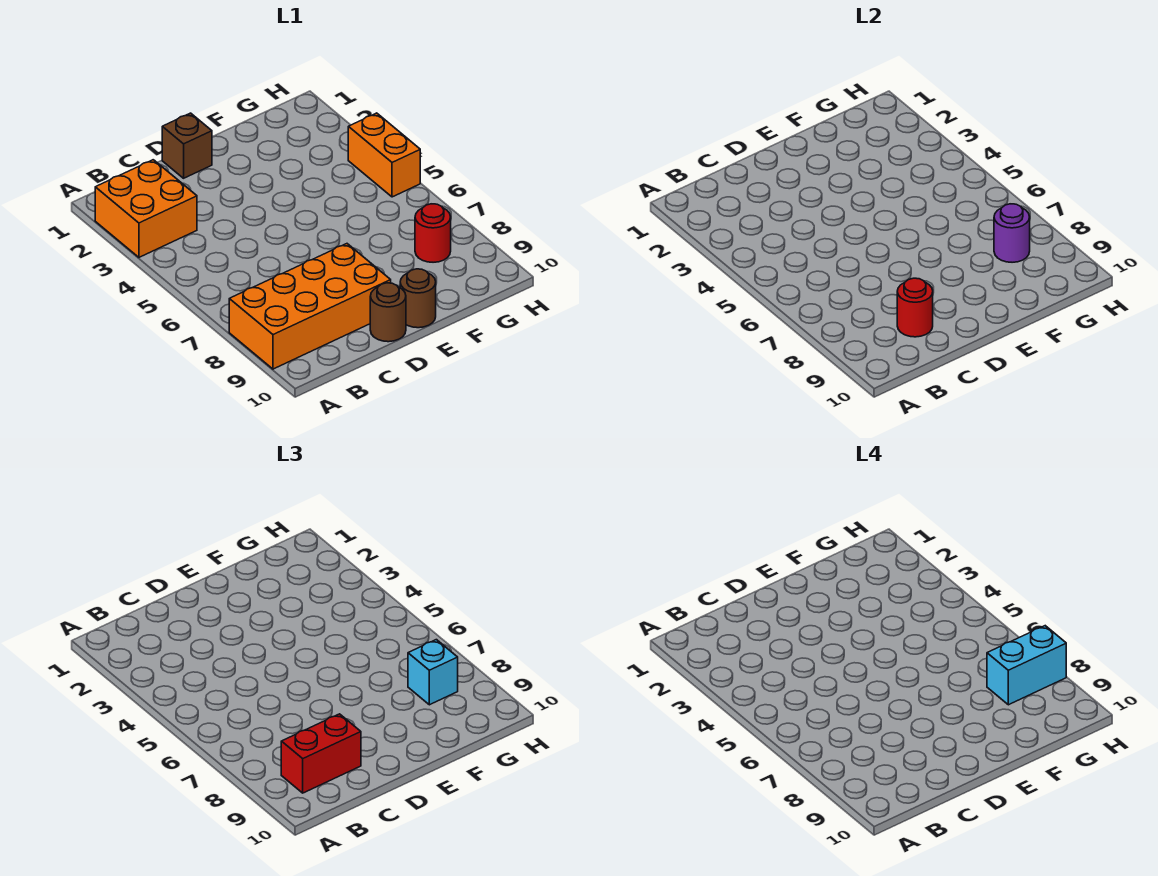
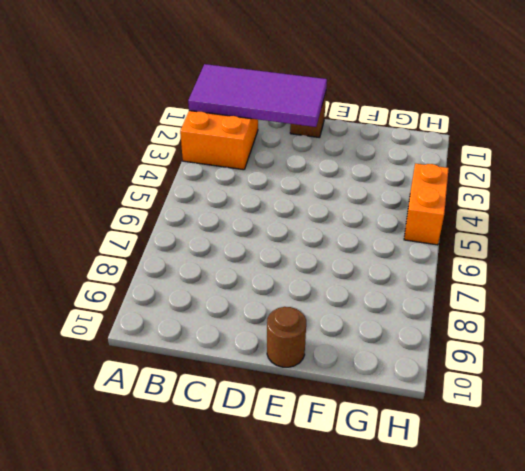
purple tile A1:D2 level 2 -> none
none -> orange brick A8:D9 level 1
none -> brown round brick D10 level 1
none -> red round brick G8 level 1

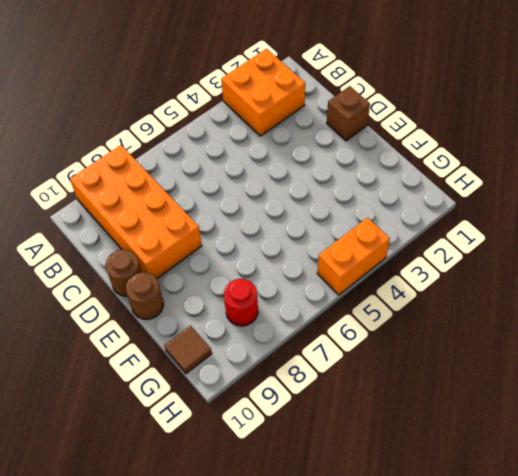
brown tile G10 level 1 -> none
none -> red round brick C9 level 2
none -> purple round brick G8 level 2
none -> red brick B9:C9 level 3

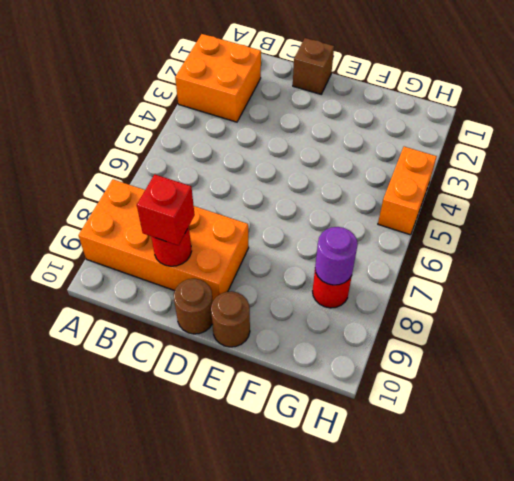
red brick C9 level 3 -> red brick B9:C9 level 3
none -> cyan brick G8 level 3
none -> cyan brick G8:H8 level 4

